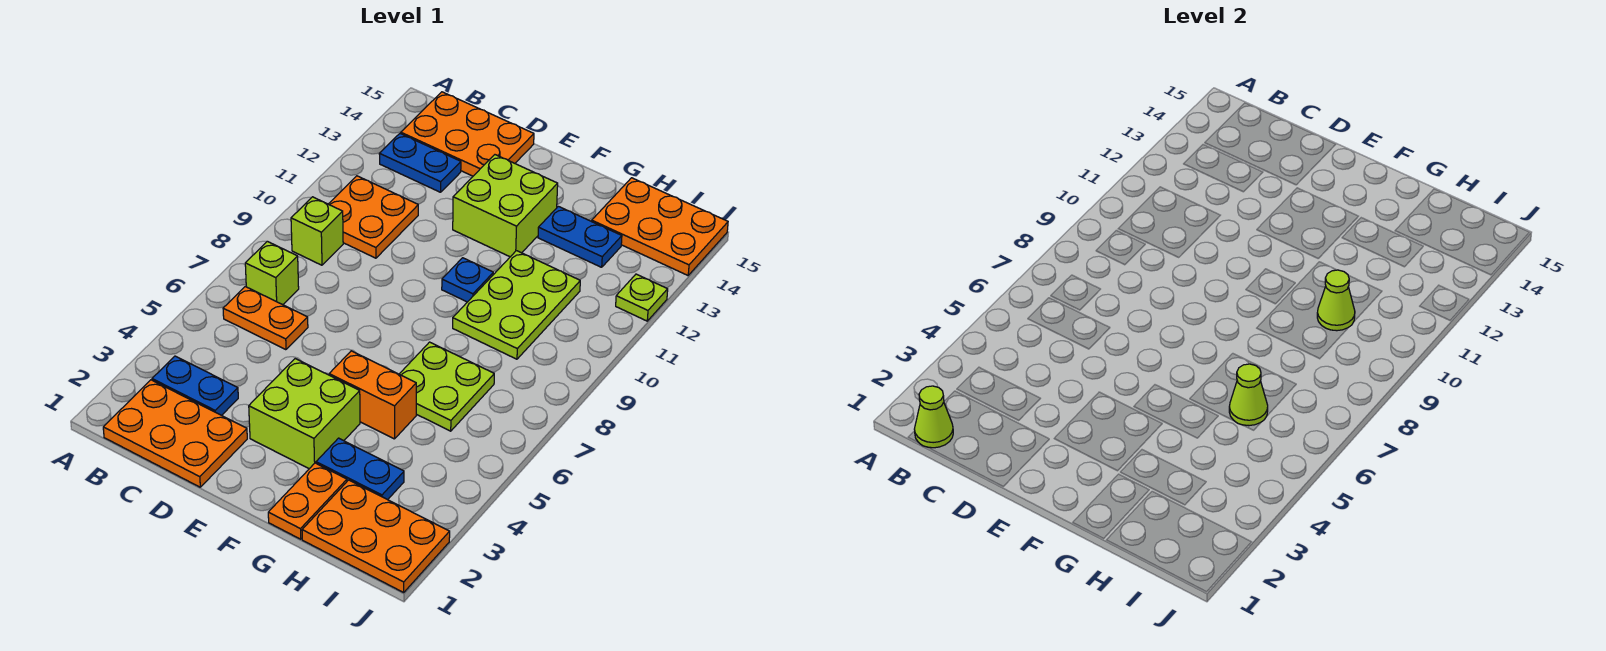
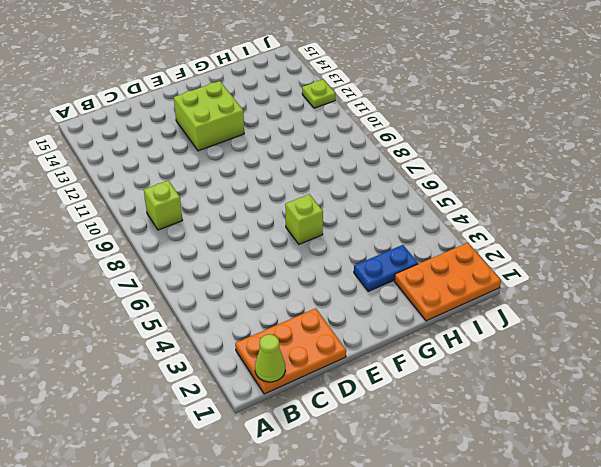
lime brick F6 level 1 -> lime brick B7 level 1
none -> blue plate B3:C3 level 1
none -> orange plate B6:C6 level 1
none -> orange plate B10:C11 level 1

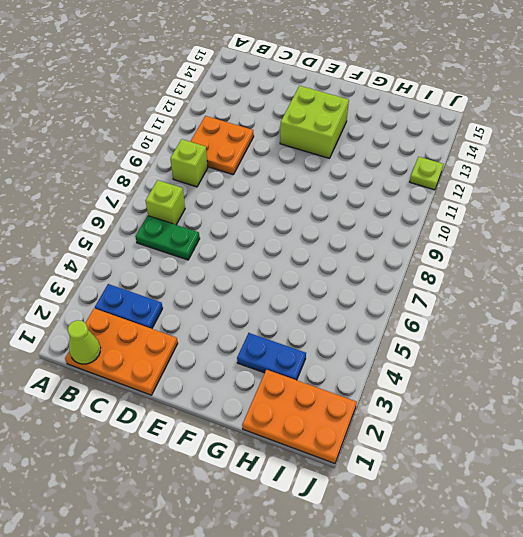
green plate B6:C6 level 1 -> orange plate B6:C6 level 1
none -> blue plate B13:C13 level 1
none -> orange plate B14:D15 level 1
none -> lime brick E3:F4 level 1

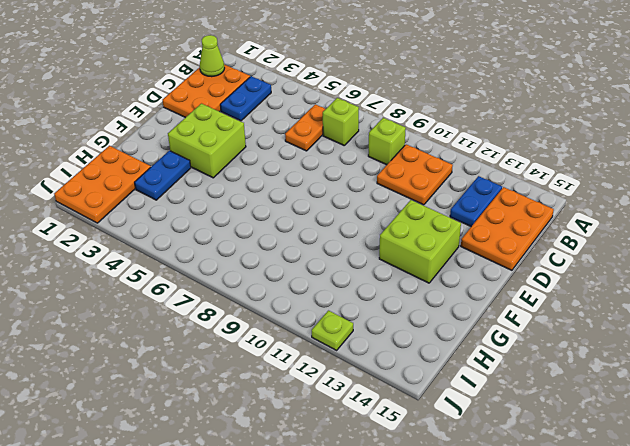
none -> orange brick F5:G5 level 1
none -> blue plate F10 level 1
none -> orange plate G1:G2 level 1

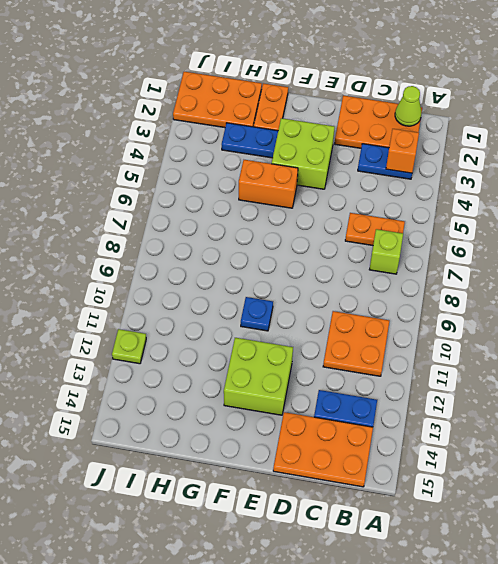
orange brick B3 level 2 -> none
none -> lime brick B9 level 1
none -> lime plate G6:H7 level 1
none -> lime plate G9:H11 level 1

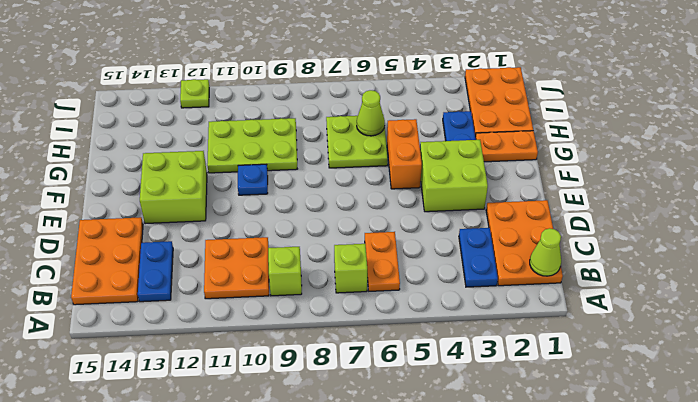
none -> blue plate G13:H13 level 1
none -> orange plate H14:J15 level 1
none -> lime cone H10 level 2

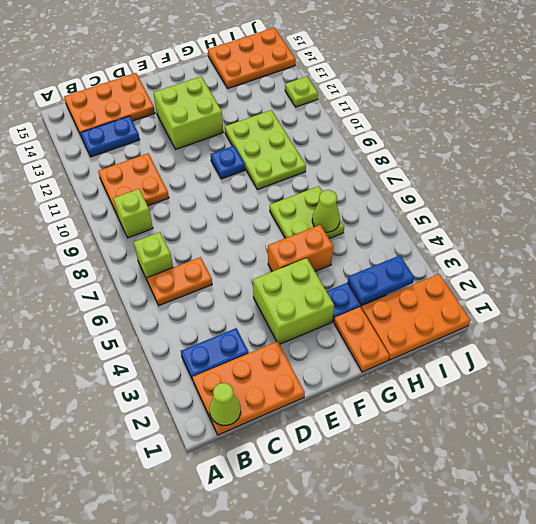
blue plate H3:I3 level 2 -> blue plate G13:H13 level 1
none -> lime cone H10 level 2

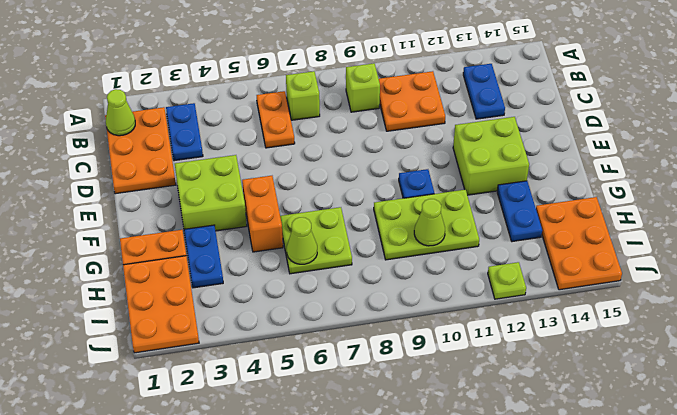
none -> orange plate B14:D15 level 1

